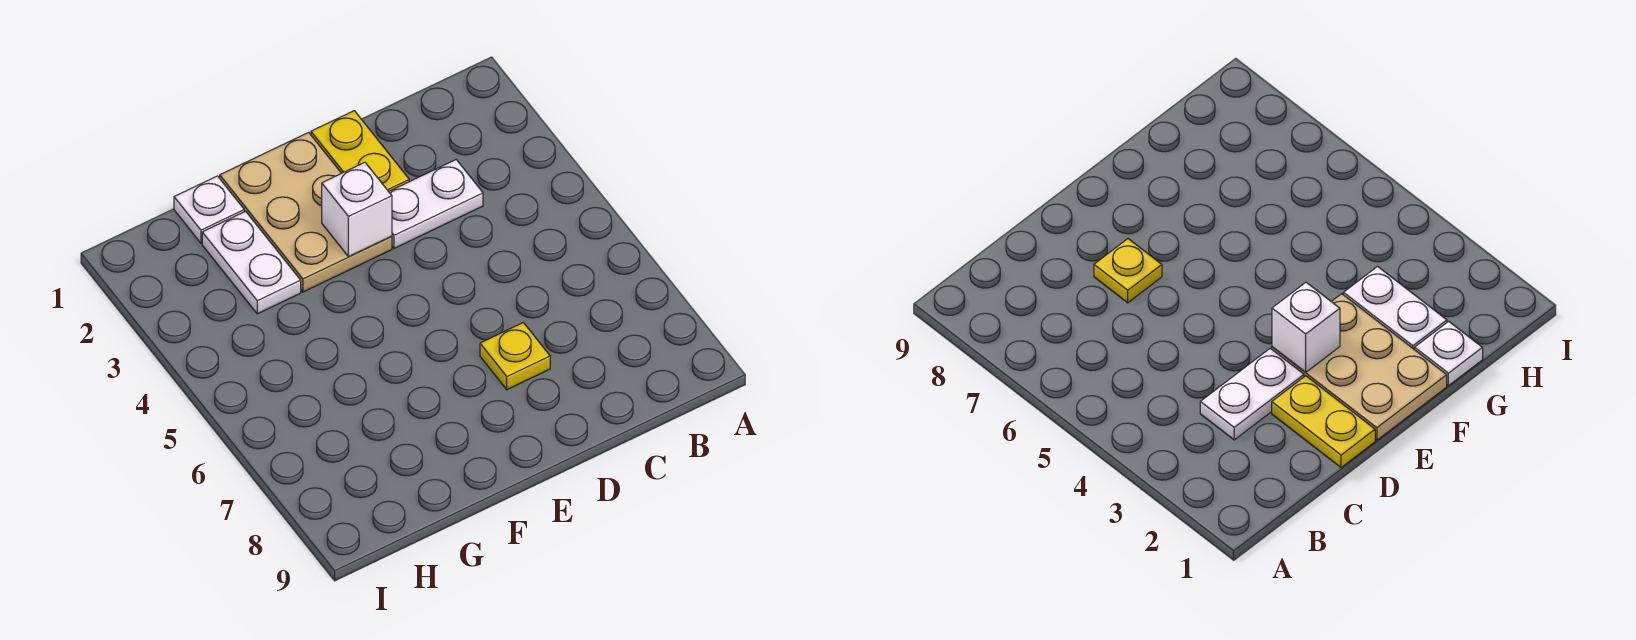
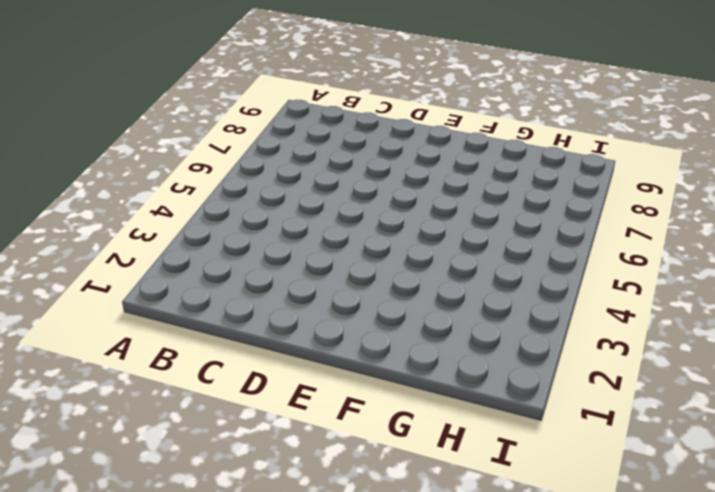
none -> white plate C3:D3 level 1
none -> yellow plate D1:D2 level 1

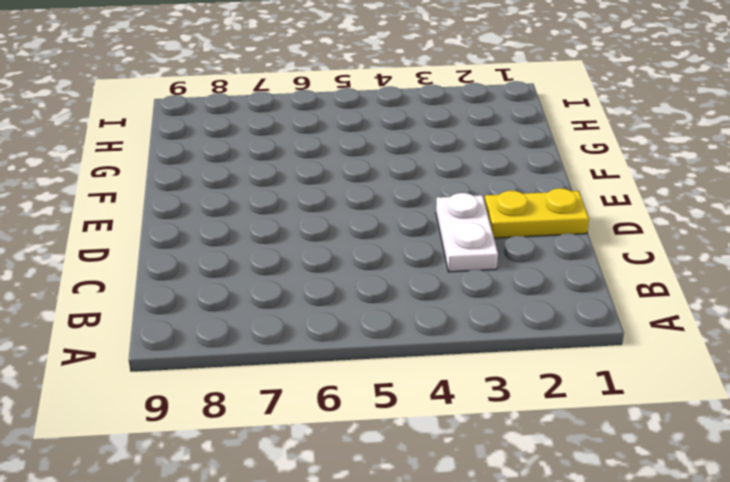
none -> yellow plate D7 level 1
none -> tan plate E1:F3 level 1

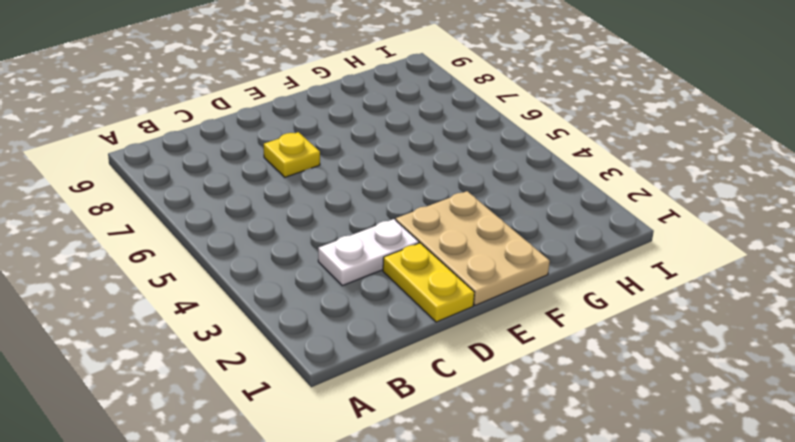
none -> white plate G1 level 1
none -> white plate G2:G3 level 1

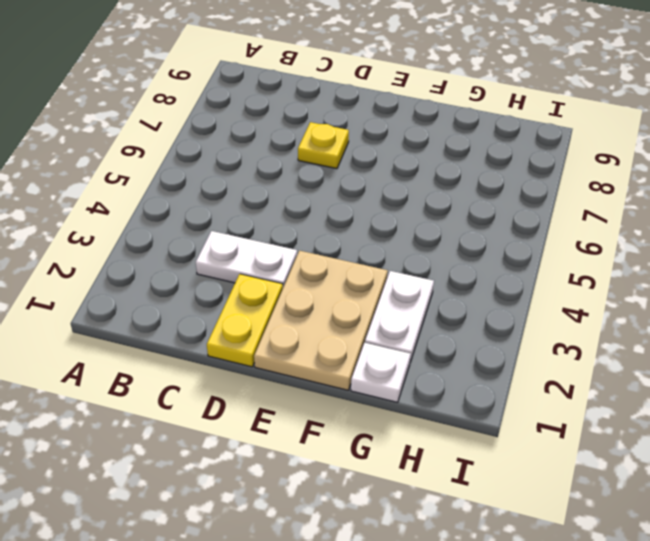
none -> white brick E3 level 2

